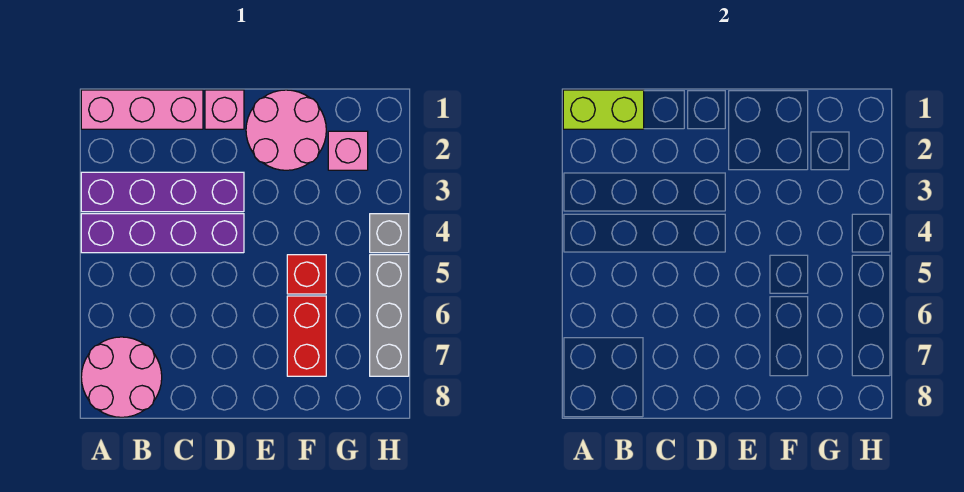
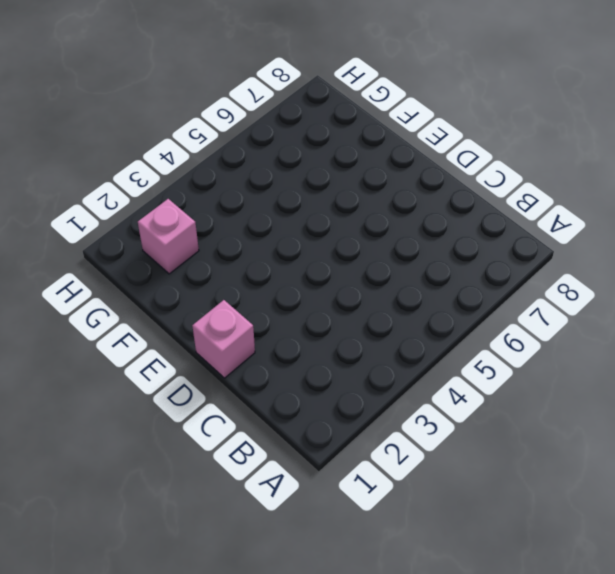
none -> pink brick A1:C1 level 1
none -> purple brick A3:D3 level 1
none -> purple brick A4:D4 level 1

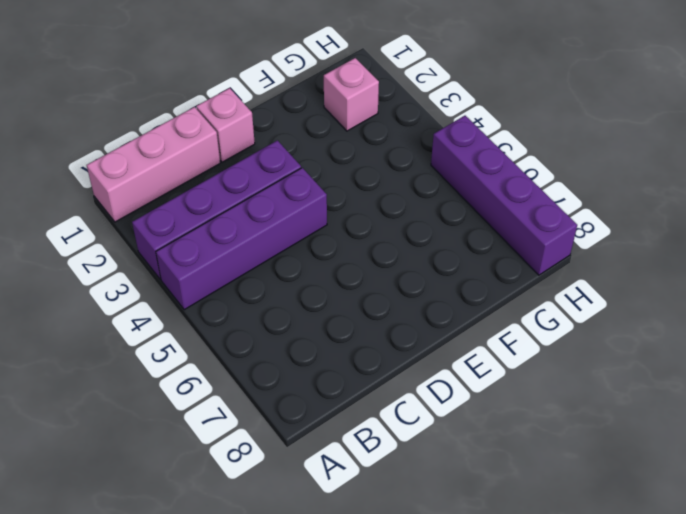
purple brick H5:H8 level 1 -> grey brick H5:H7 level 1
none -> pink round brick A7:B8 level 1
none -> pink round brick E1:F2 level 1
none -> red brick F5 level 1

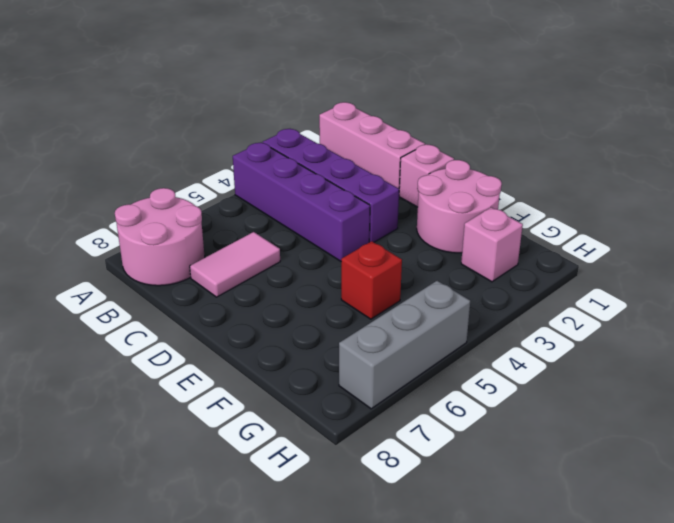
pink tile C6:C7 level 1 -> none
none -> red brick F6:F7 level 1
none -> grey brick H4 level 1
none -> lime brick A1:B1 level 2

